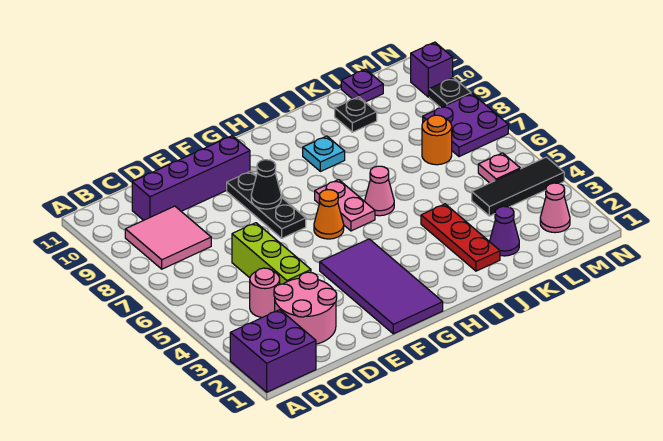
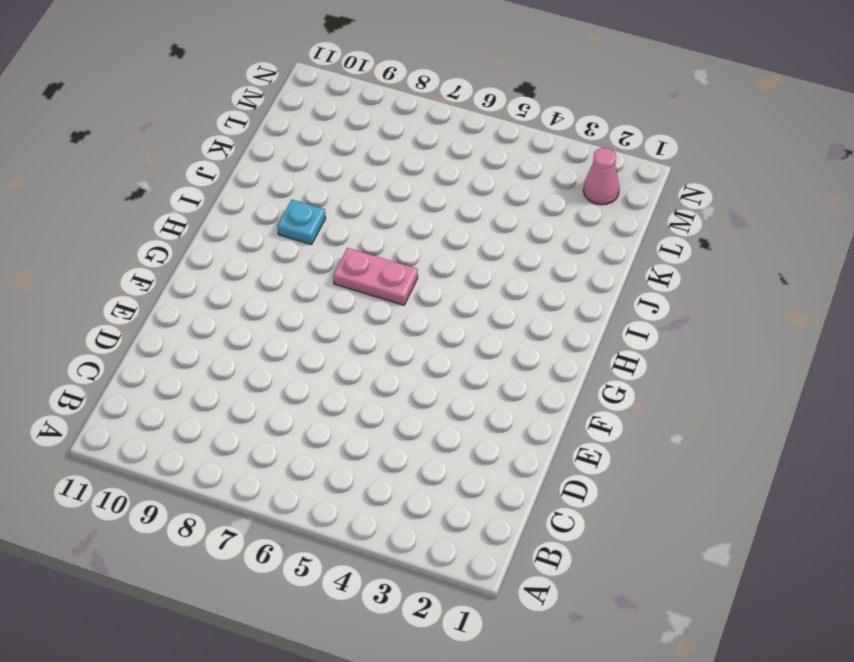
none -> purple brick A1:B2 level 1
none -> pink tile B8:C9 level 1
none -> pink round brick C2:D3 level 1

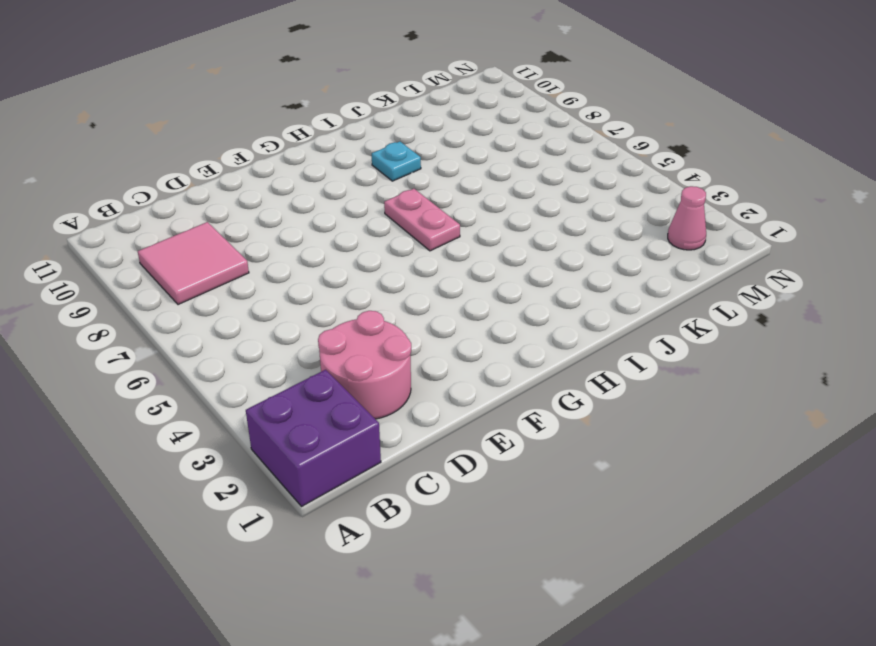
none -> pink round brick C4 level 1
none -> purple brick C10:F10 level 1
none -> lime brick D4:D6 level 1

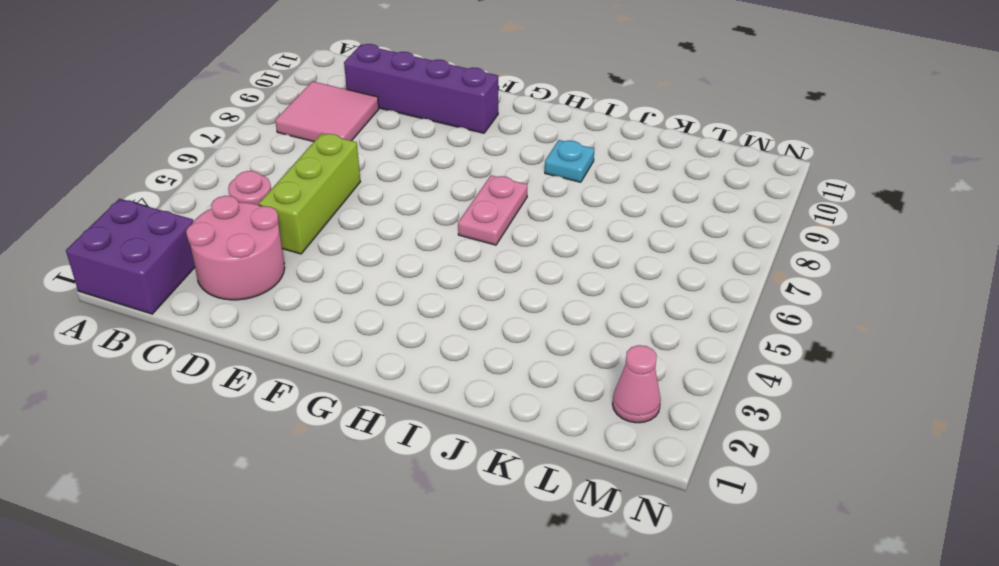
none -> purple tile F1:G4 level 1
none -> black plate F7:F9 level 1
none -> orange cone G6 level 1

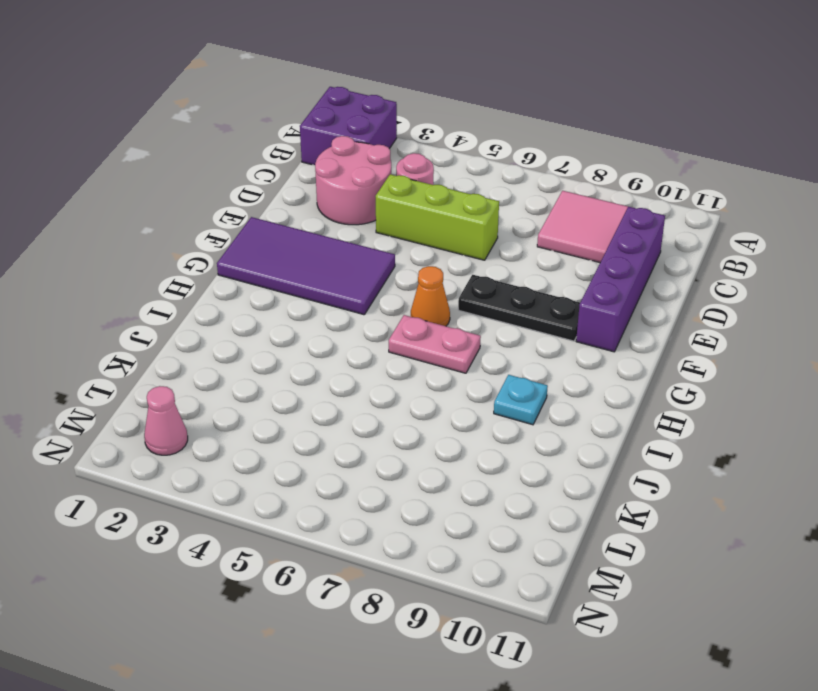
none -> pink cone I6 level 1
none -> red plate J2:J4 level 1
none -> purple cone K2 level 1

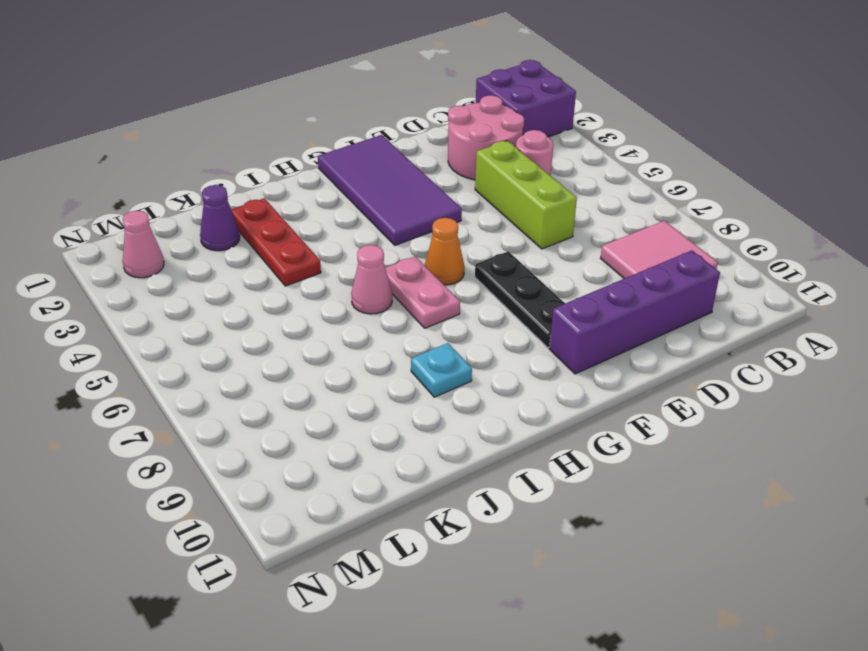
none -> black plate K10 level 1
none -> black tile L4:N4 level 1
none -> orange round brick L7 level 1

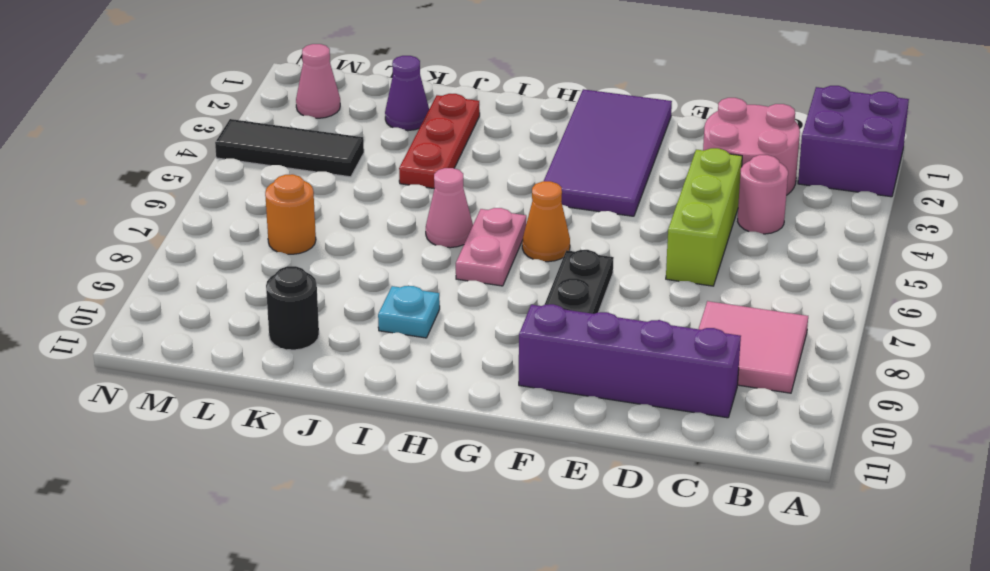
black round brick K10 level 1 -> black plate K10 level 1
none -> purple plate L11 level 1
none -> pink plate M5 level 1
none -> purple plate M7:N8 level 1

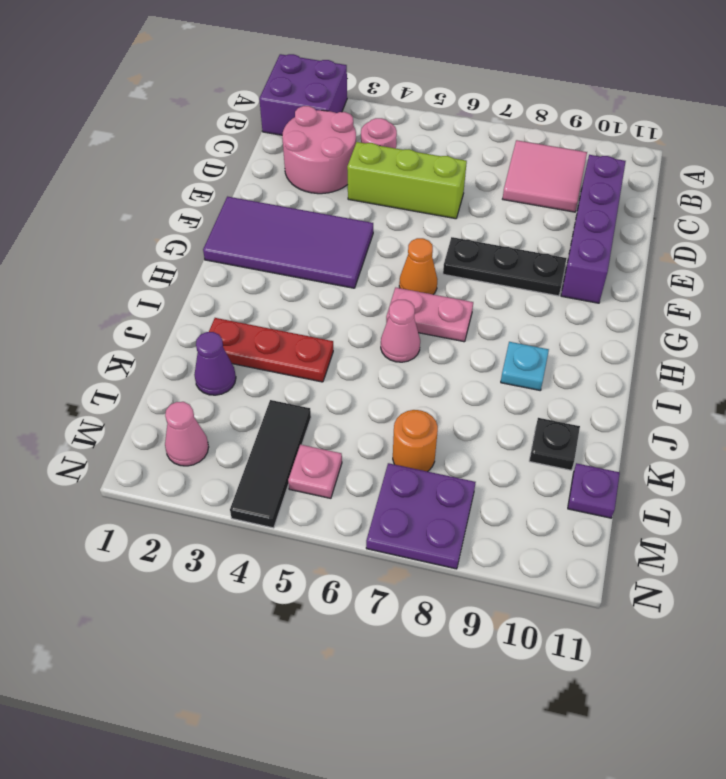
none -> black plate N9 level 1
none -> purple brick N10 level 1
none -> black cone F8 level 2

